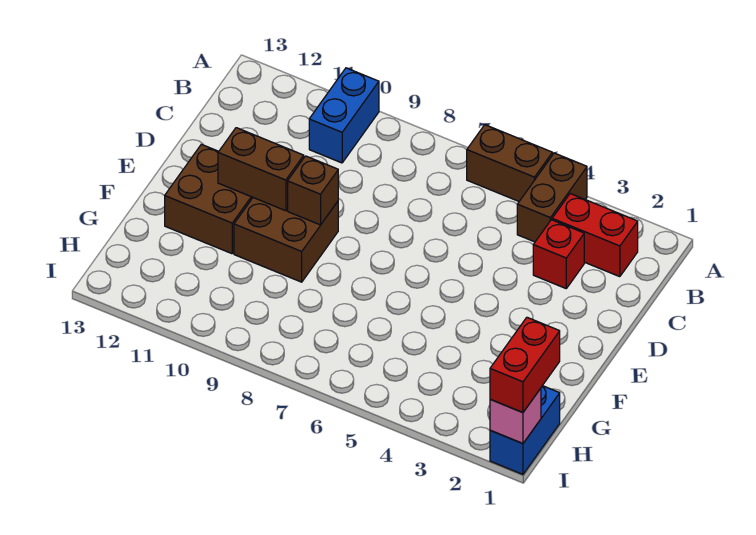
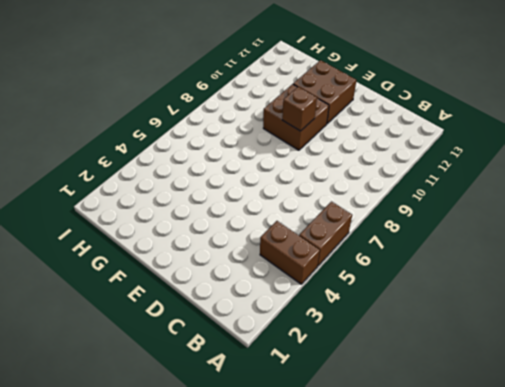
none -> blue brick A10:B10 level 1
none -> red brick B2:B3 level 1
none -> red brick C3 level 1

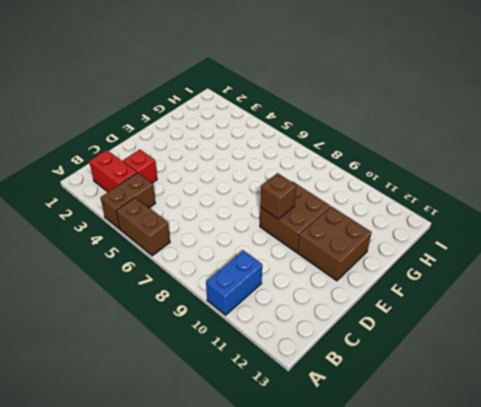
none -> blue brick H1:I1 level 1
none -> brown brick E10:E11 level 2
none -> pink brick I1 level 2

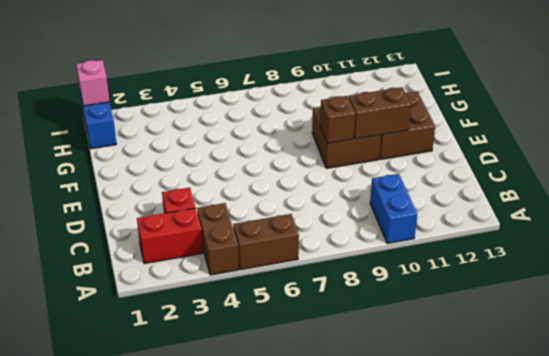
none -> red brick H1:I1 level 3

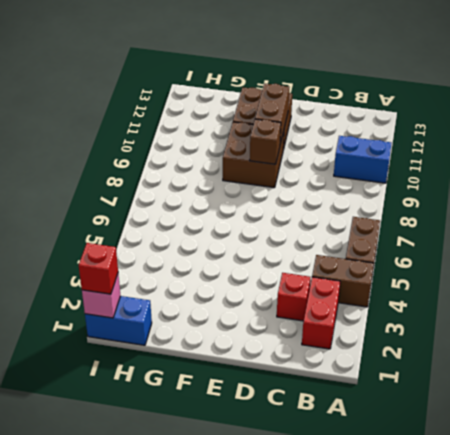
red brick I1 level 3 -> red brick H1:I1 level 3

